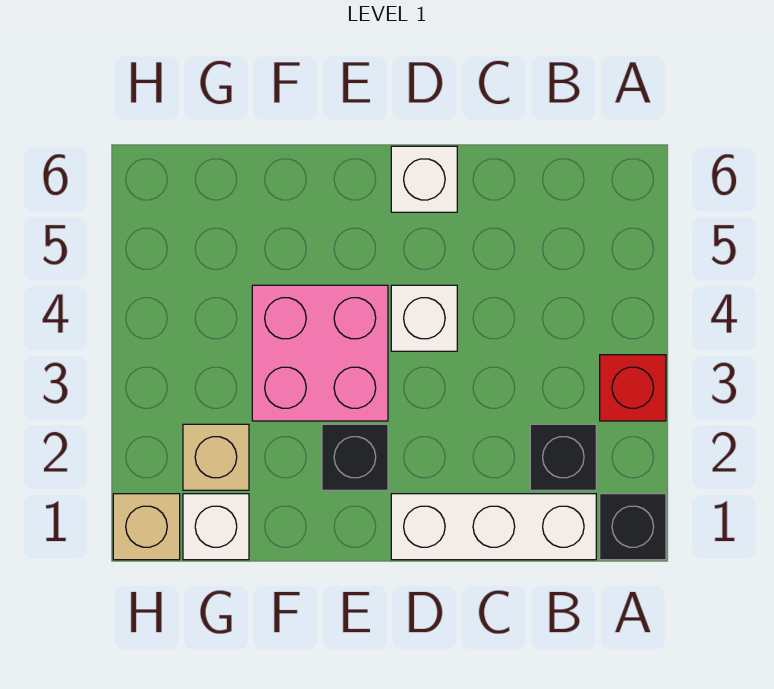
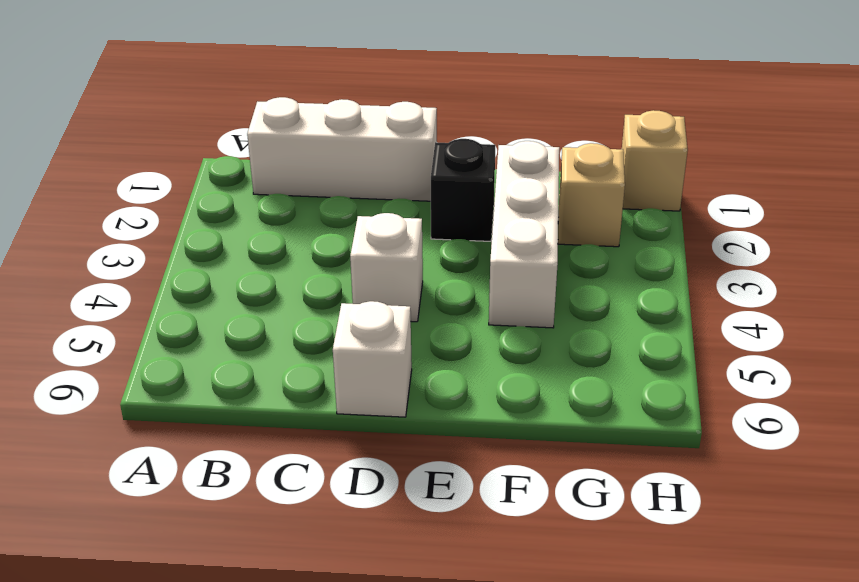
white brick F2:F4 level 1 -> pink brick E3:F4 level 1
none -> black brick A1 level 1
none -> red brick A3 level 1

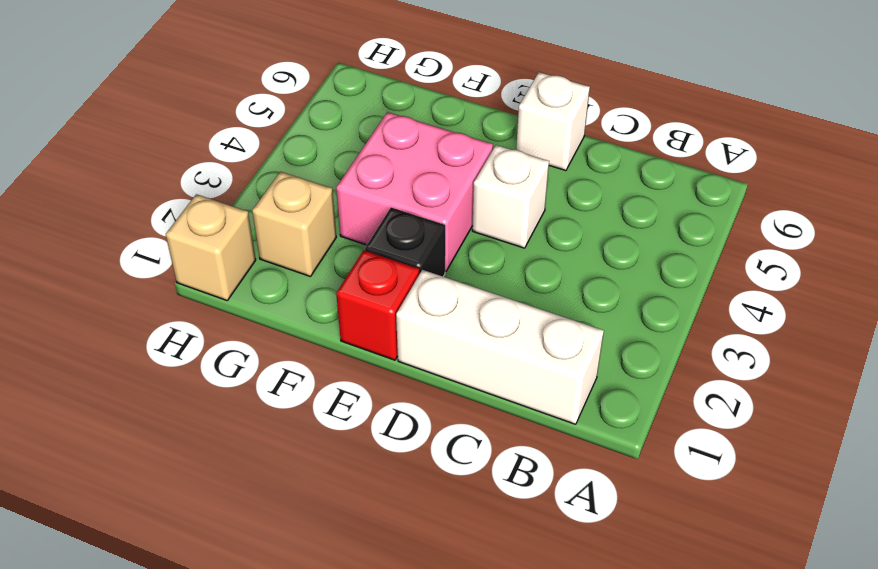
red brick E1 level 1 -> red brick A3 level 1
none -> black brick A1 level 1
none -> black brick B2 level 1

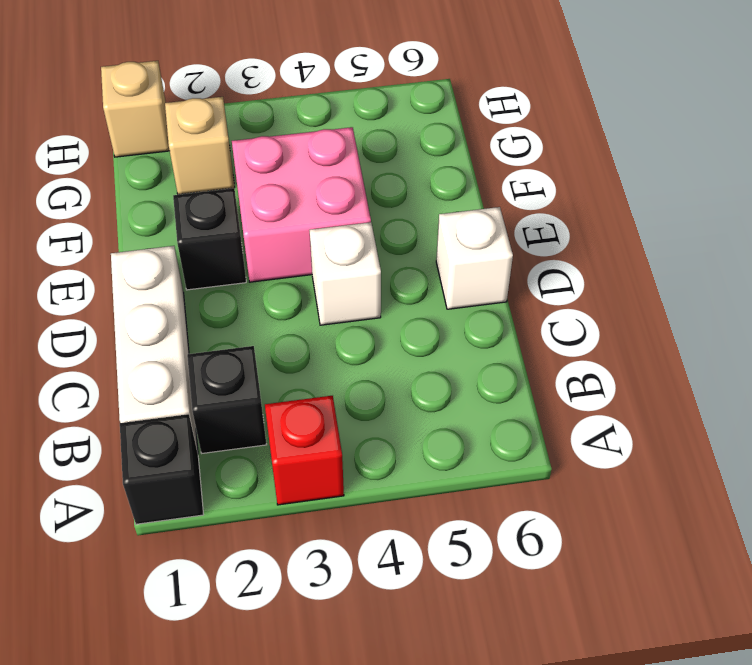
none -> white brick G1 level 1

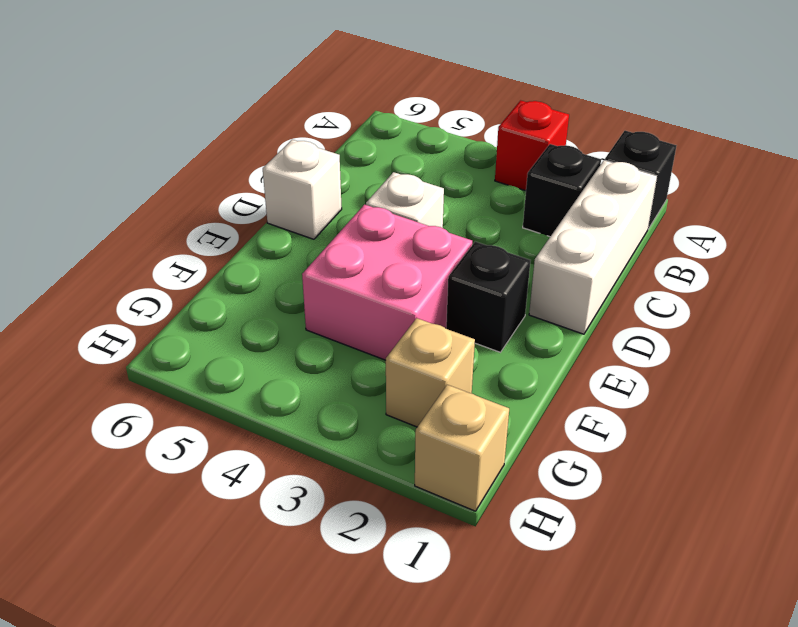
none -> white brick G1 level 1

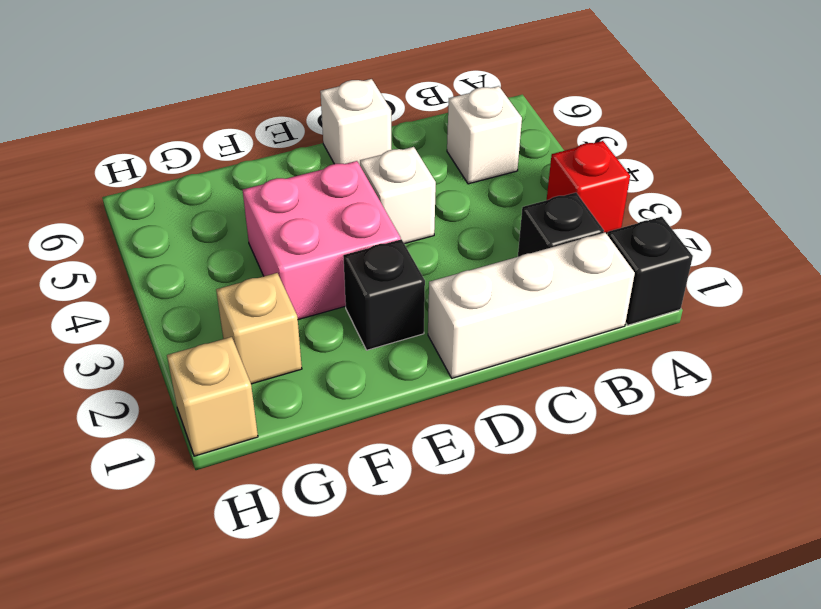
white brick B5 level 1 -> white brick G1 level 1

